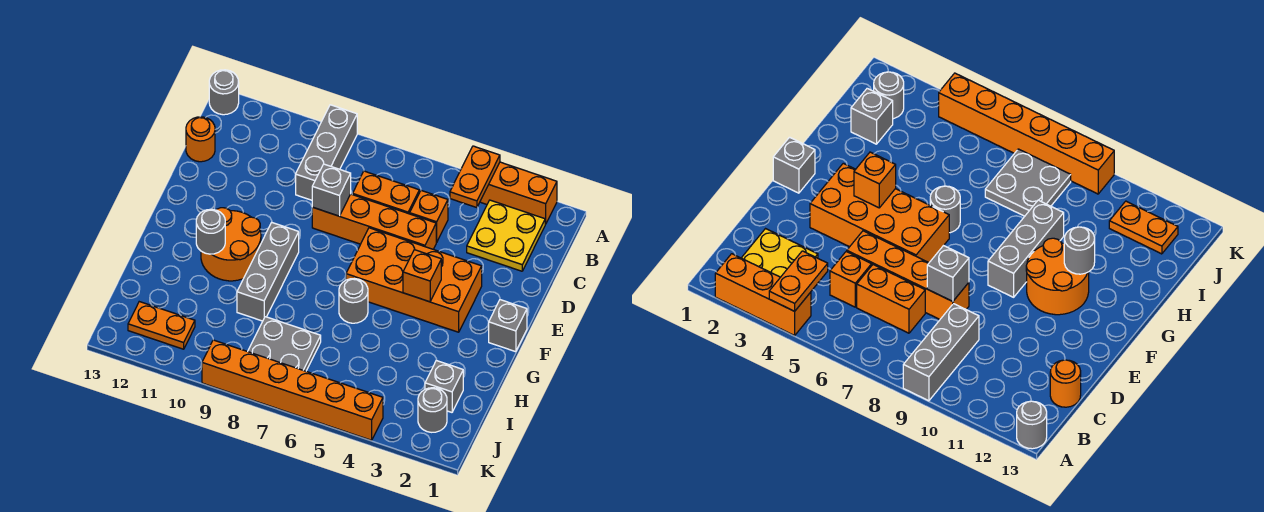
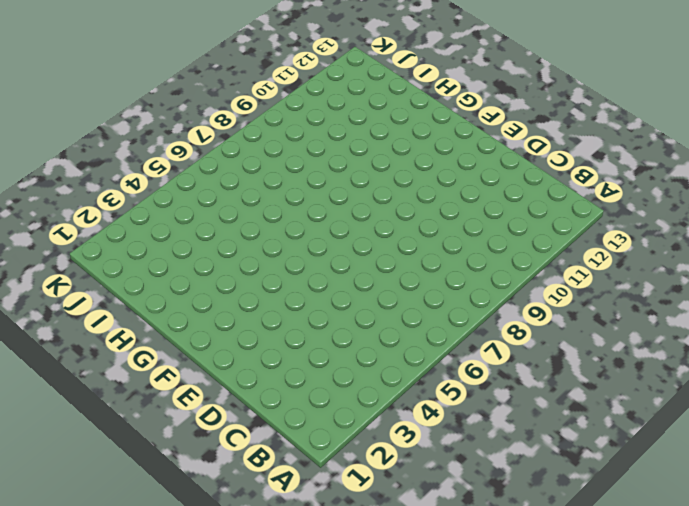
none -> orange brick A2:A4 level 1
none -> grey brick A9:C9 level 1
none -> grey round brick A13 level 1

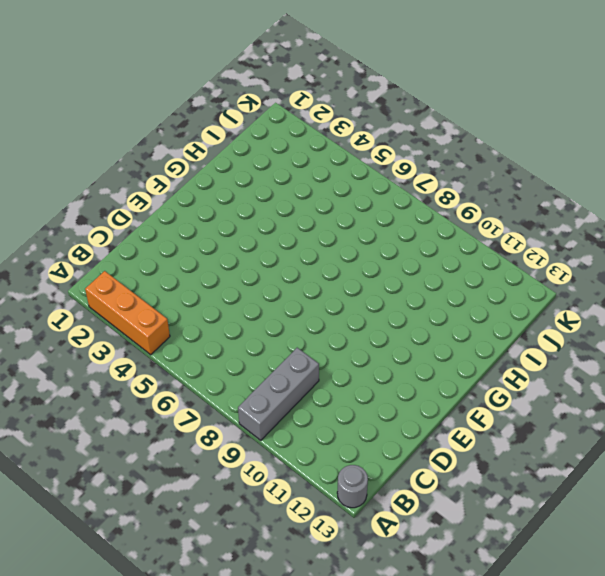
none -> yellow plate B2:C3 level 1
none -> orange brick C5 level 1
none -> orange brick C6:C7 level 1

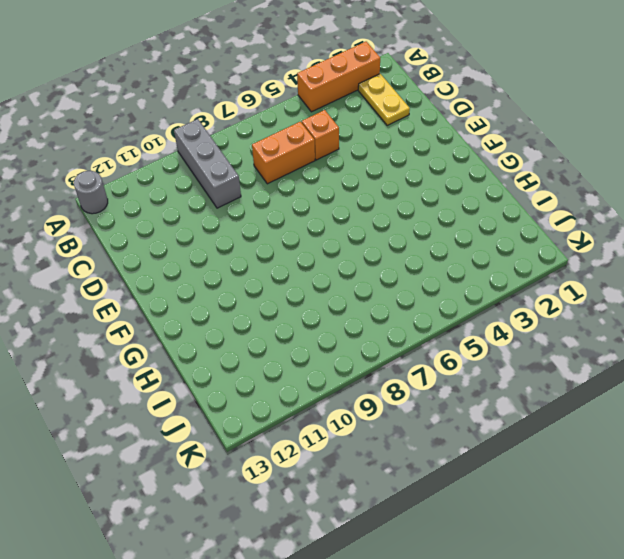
yellow plate B2:C2 level 1 -> yellow plate B2:C3 level 1
none -> orange round brick C13 level 1
none -> orange brick D5:D8 level 1
none -> orange brick E3:F6 level 1

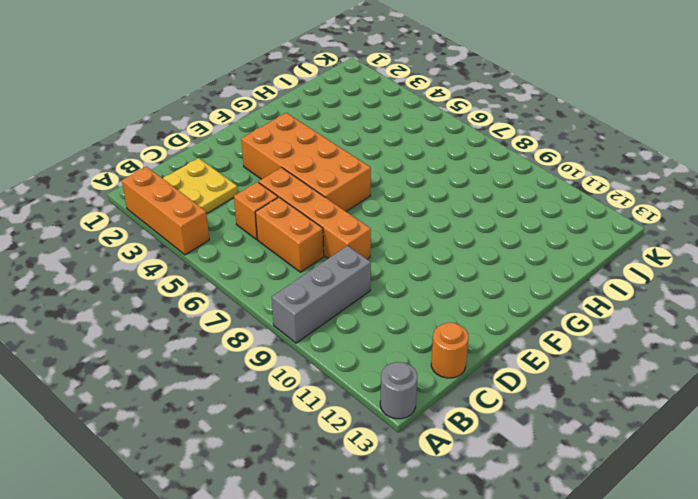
none -> grey brick F1 level 1
none -> grey brick F9:H9 level 1
none -> orange round brick F10:G11 level 1

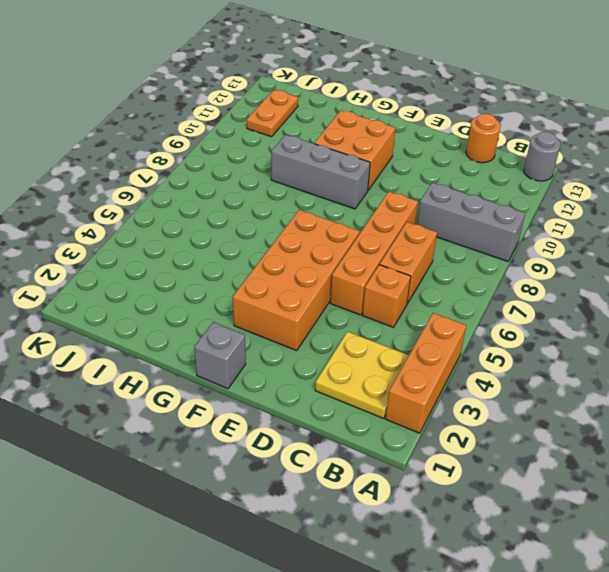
orange brick F10:G11 level 1 -> orange round brick F10:G11 level 1
none -> grey round brick G6 level 1
none -> grey brick I2 level 1
none -> grey plate I7:J8 level 1

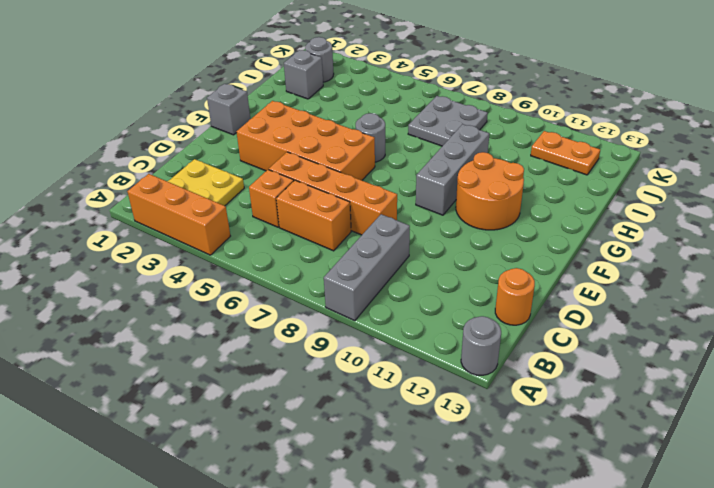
none -> orange brick K4:K9 level 1
none -> orange plate A4:B4 level 2
none -> grey brick D8 level 2

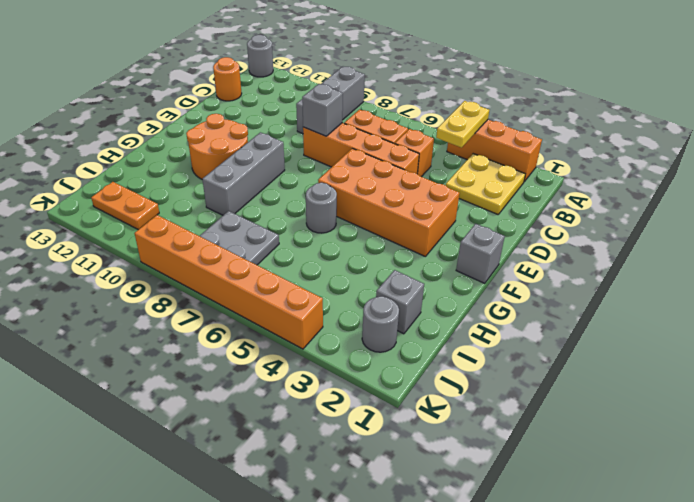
yellow plate A4:B4 level 2 -> orange plate A4:B4 level 2
none -> orange brick F4 level 2
none -> grey round brick G11 level 2

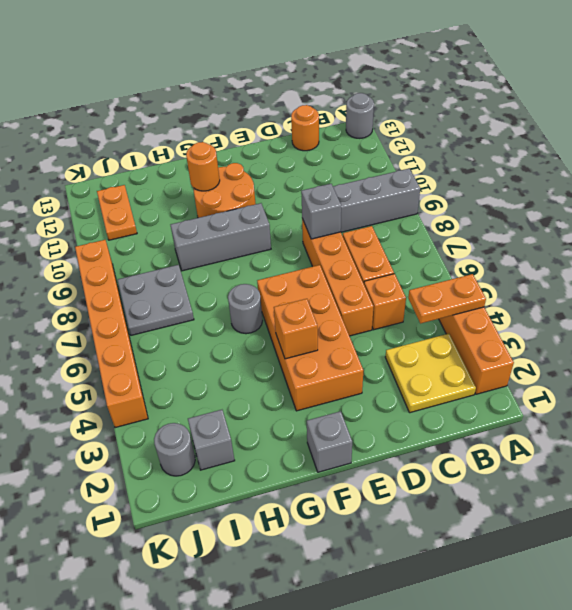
orange round brick G11 level 2 -> grey round brick G11 level 2

